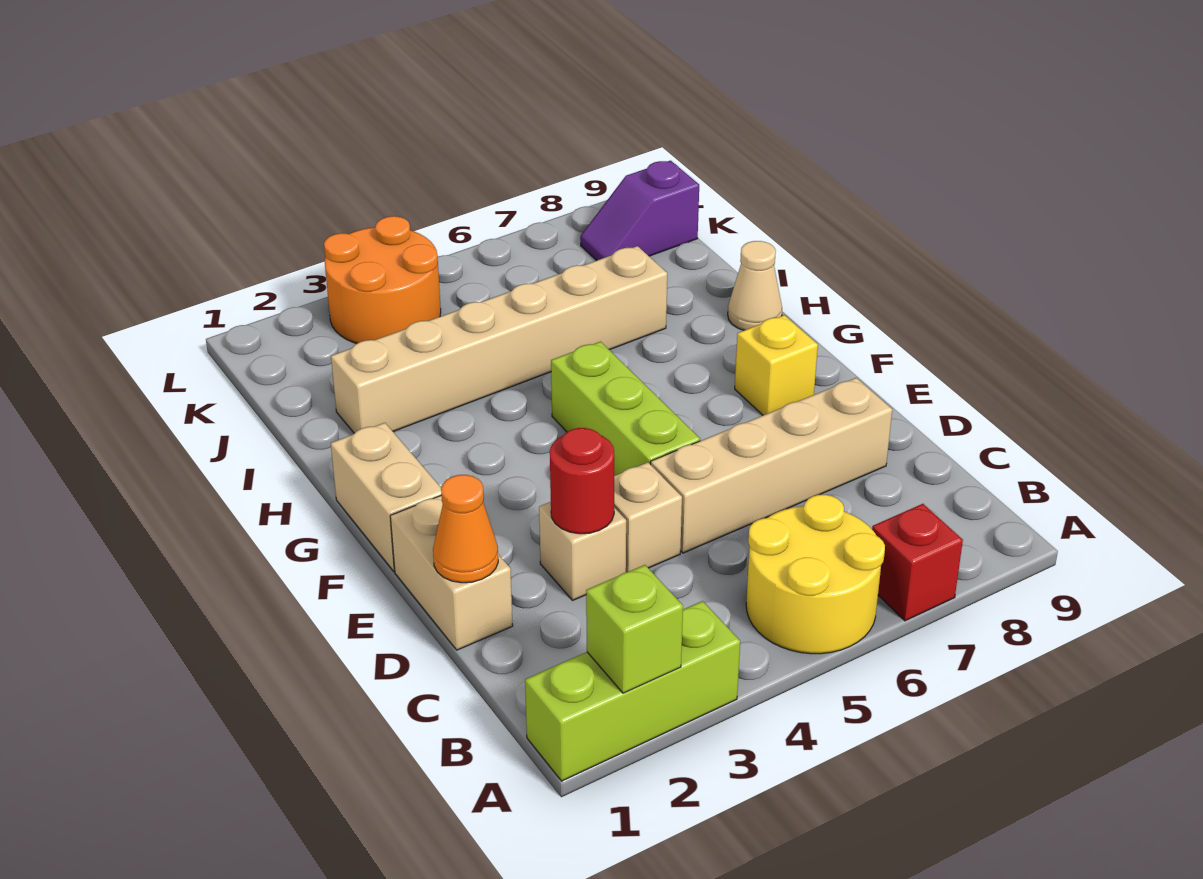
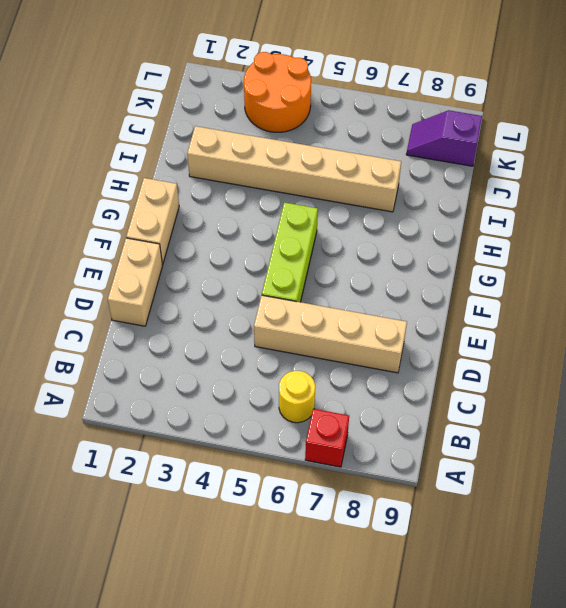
yellow round brick B6 level 1 -> yellow round brick A5:B6 level 1
none -> lime brick A1:A3 level 1
none -> tan brick D3 level 1
none -> tan brick D4 level 1

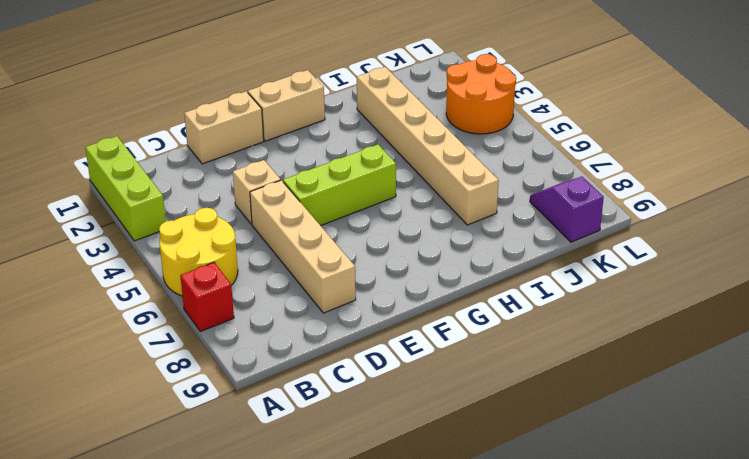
none -> tan brick D3 level 1
none -> yellow brick F8 level 1
none -> tan cone H9 level 1

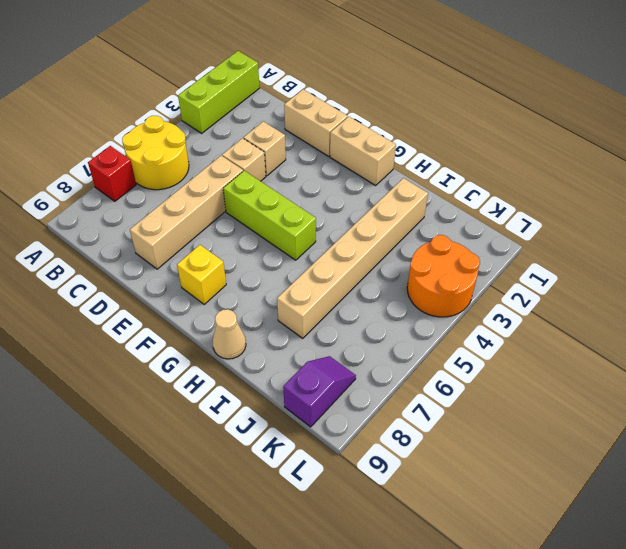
none -> lime brick A2 level 2
none -> orange cone D1 level 2
none -> red round brick D3 level 2

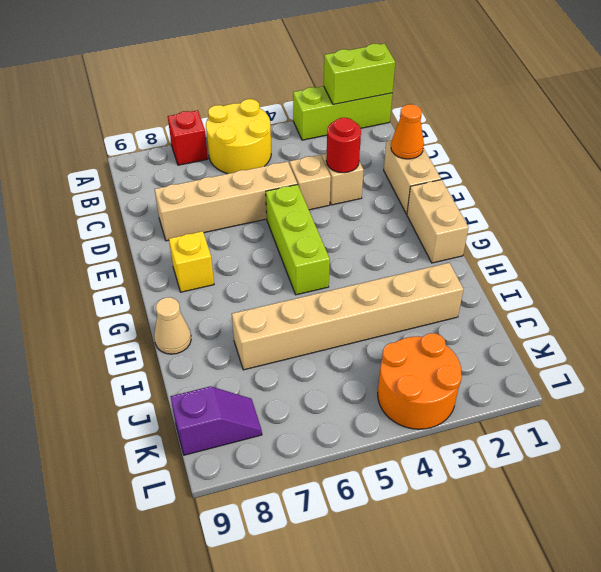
lime brick A1:A2 level 2 -> lime brick A2 level 2

